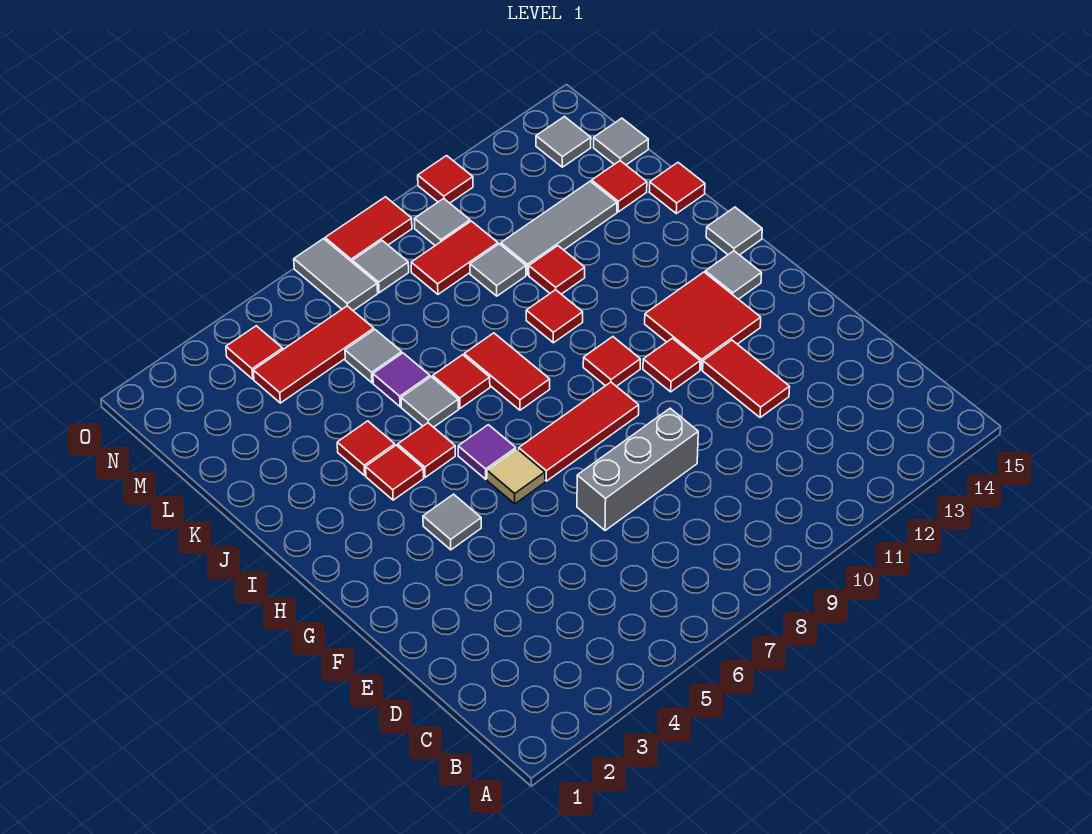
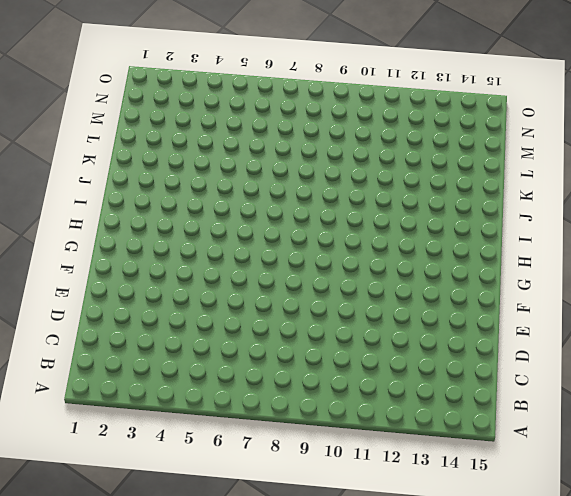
none -> grey brick E7:E9 level 1
none -> red tile E12:F12 level 1
none -> grey tile G4 level 1
none -> tan tile G6 level 1

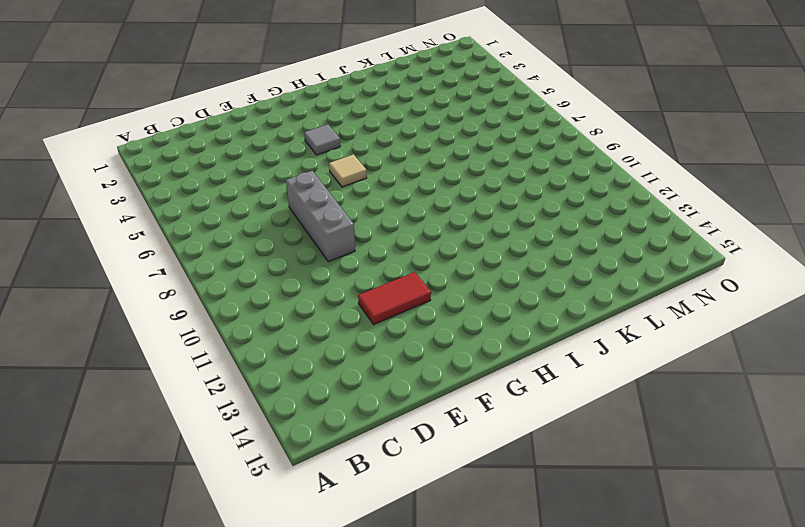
none -> red tile G7:G9 level 1
none -> red tile G11 level 1
none -> red tile G12:H13 level 1
none -> purple tile H6 level 1

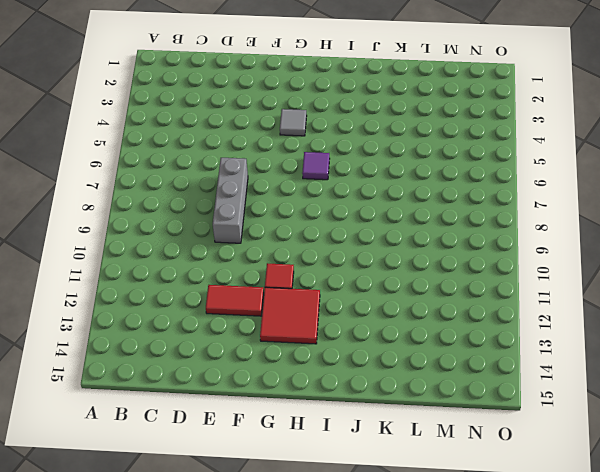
none -> tan tile G6 level 1
none -> red tile G7:G9 level 1
none -> red tile H10 level 1
none -> grey tile H14 level 1

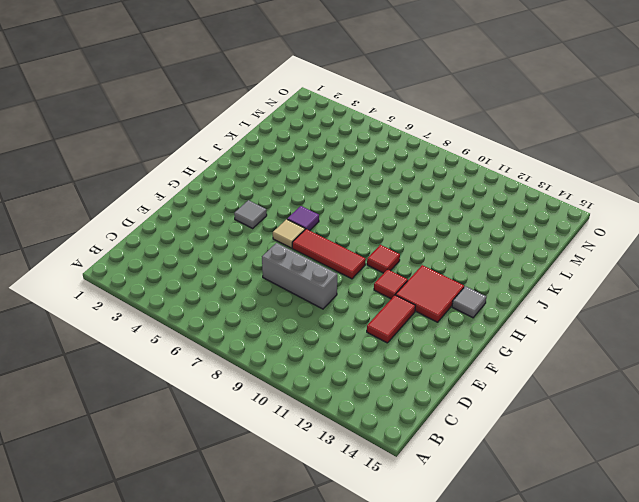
none -> red tile I4 level 1
none -> red tile I5 level 1
none -> red tile I8:J8 level 1
none -> grey tile I15 level 1

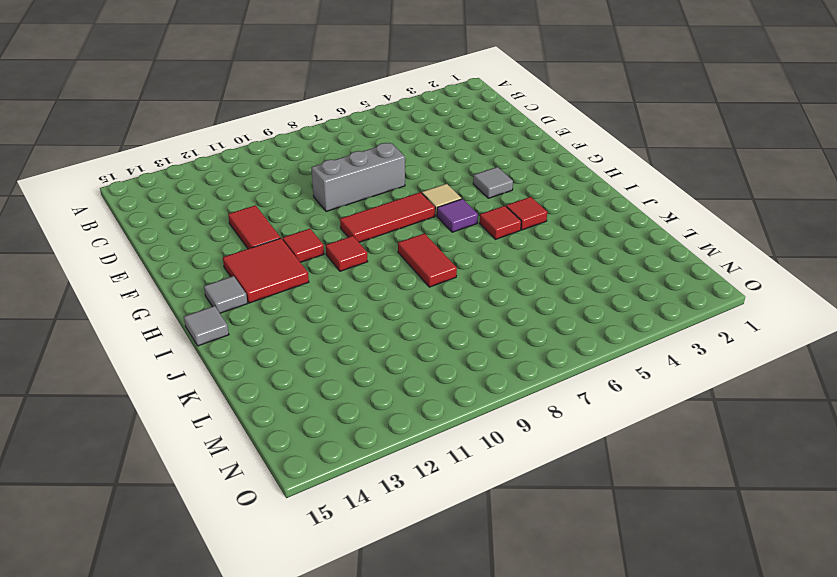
none -> red tile J4 level 1
none -> grey tile J6 level 1
none -> red tile J7 level 1
none -> red tile J10 level 1

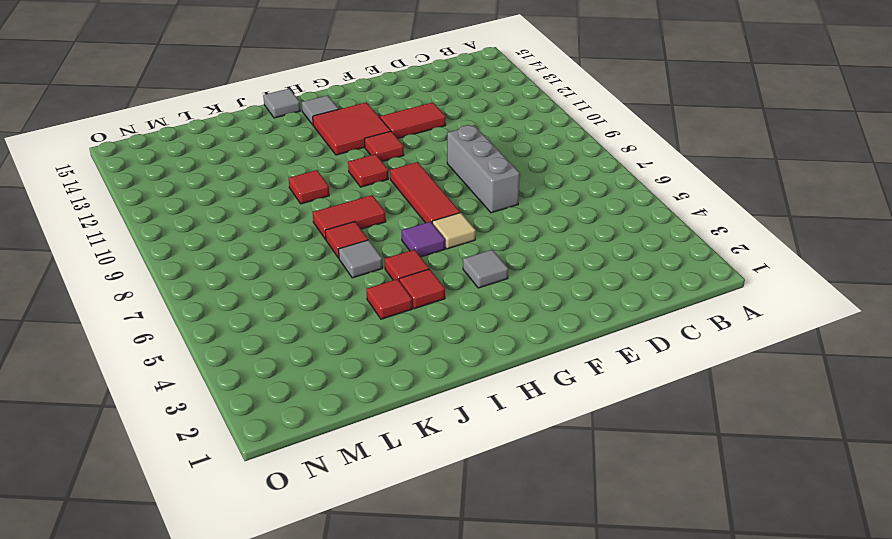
none -> purple tile K6 level 1
none -> red tile K11 level 1
none -> red tile K15 level 1
none -> grey tile L6 level 1

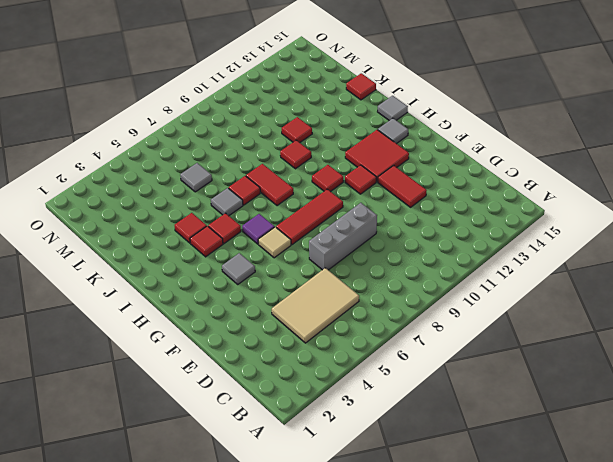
tan tile C4:D6 level 1 -> none
none -> purple tile K6 level 1
none -> grey tile L10 level 1
none -> grey tile L11:L13 level 1
none -> red tile L14 level 1

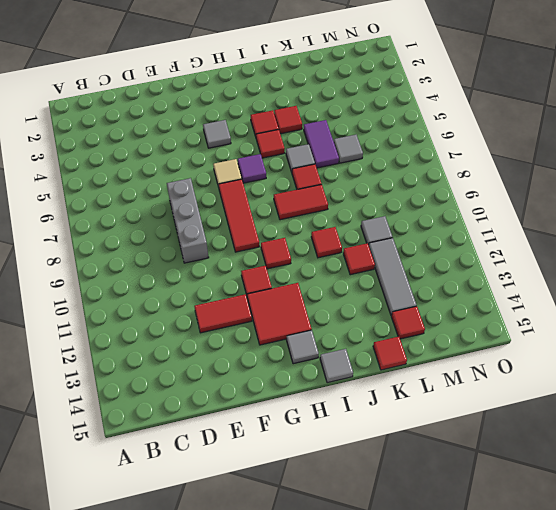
purple tile K5:K6 level 1 -> purple tile K6 level 1
none -> red tile M4:M6 level 1
none -> red tile M9:M10 level 1
none -> grey tile M15 level 1
none -> red tile N4 level 1

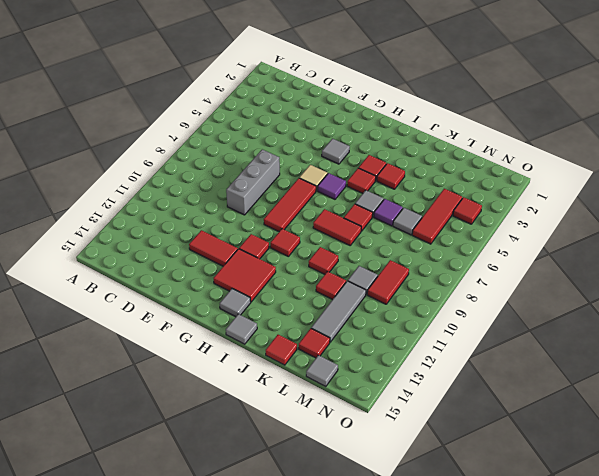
none -> grey tile N7:O7 level 1
none -> grey tile N8 level 1
none -> grey tile N10 level 1
none -> grey tile N14 level 1

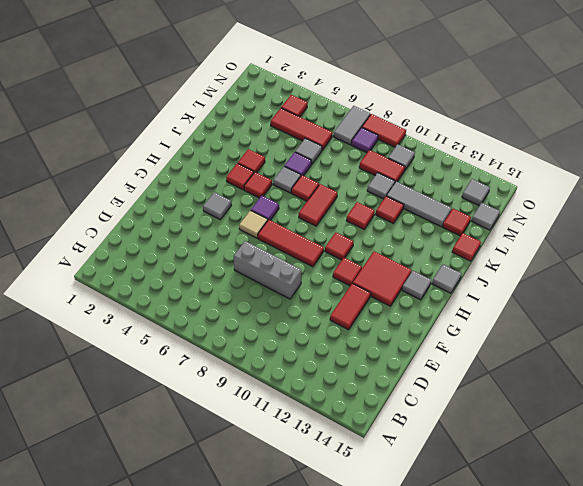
purple tile N8 level 1 -> grey tile N8 level 1
none -> red tile O11 level 1

